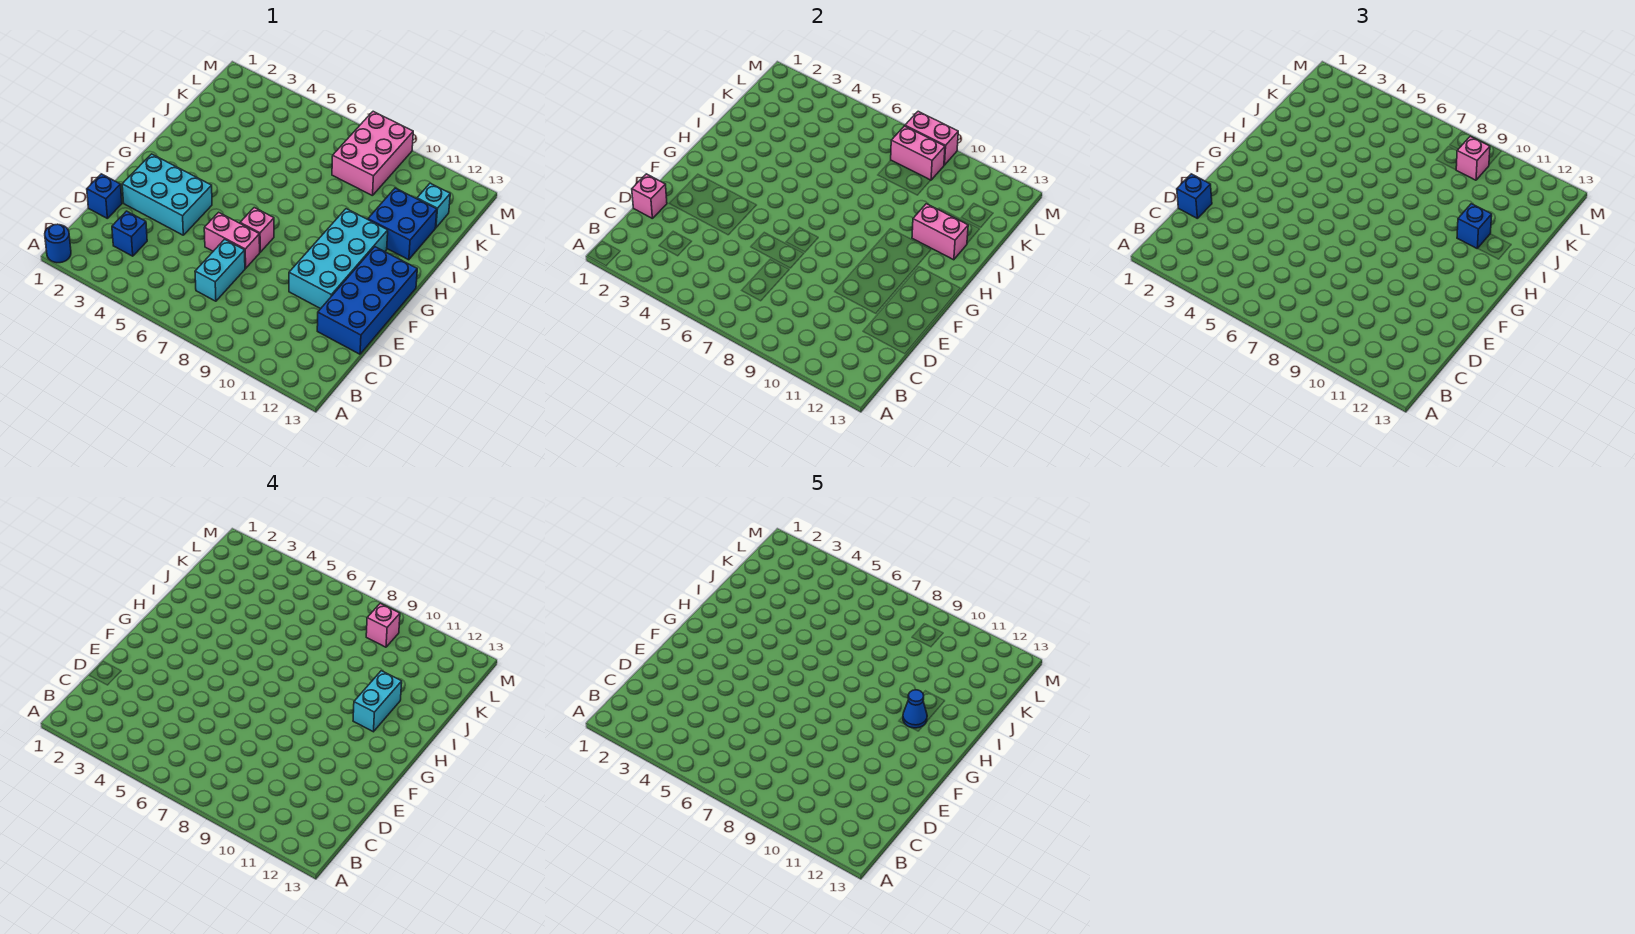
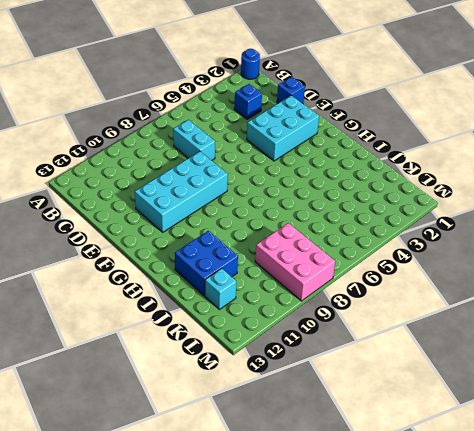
cyan brick E8:F11 level 1 -> cyan brick E10:H11 level 1
none -> blue brick D12:G13 level 1
none -> pink brick E6:E7 level 1
none -> pink brick F7 level 1

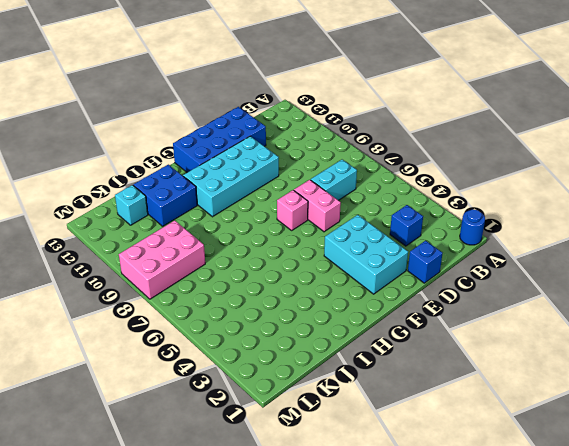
none -> pink brick D1 level 2
none -> pink brick I11:I12 level 2
none -> pink brick L8:L9 level 2

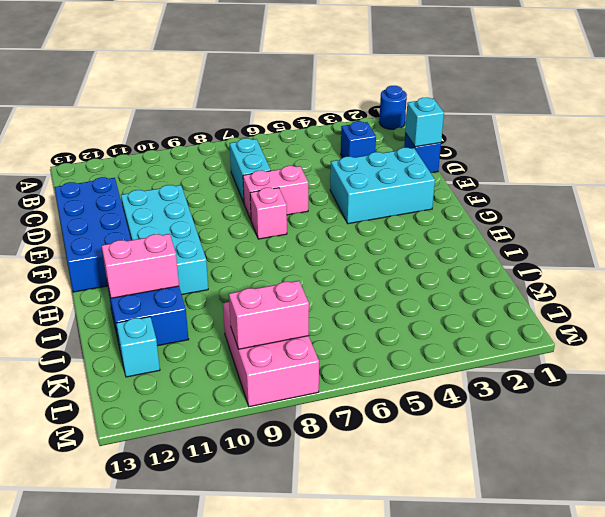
cyan brick D1 level 2 -> pink brick D1 level 2
none -> pink brick M8:M9 level 2
none -> blue brick D1 level 3
none -> blue brick I11 level 3

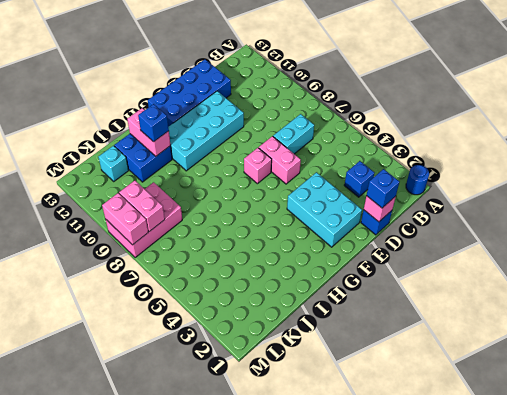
none -> pink brick L9 level 3
none -> cyan brick H11:I11 level 4
none -> pink brick L9 level 4

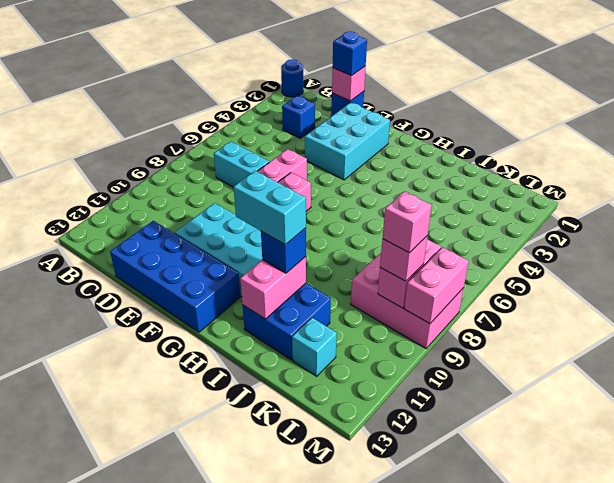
none -> blue cone H11 level 5

